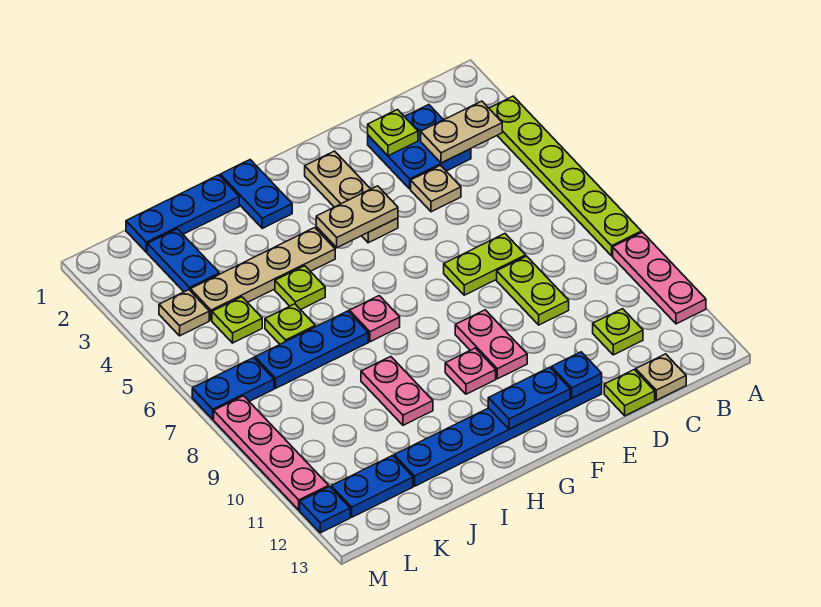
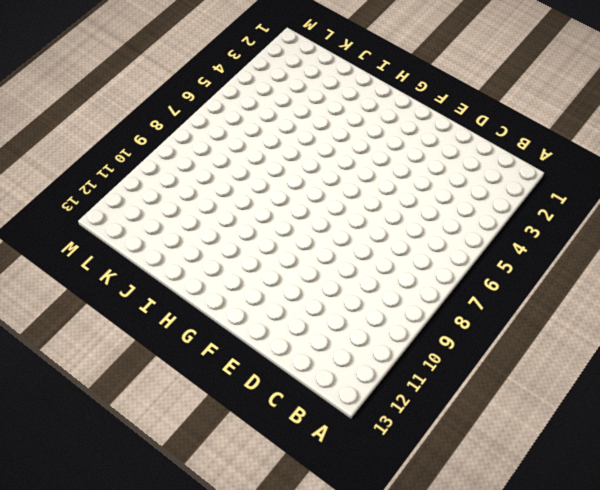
none -> lime plate A3:A8 level 1
none -> pink plate A9:A11 level 1
none -> blue plate C2:D3 level 1
none -> lime plate C11 level 1

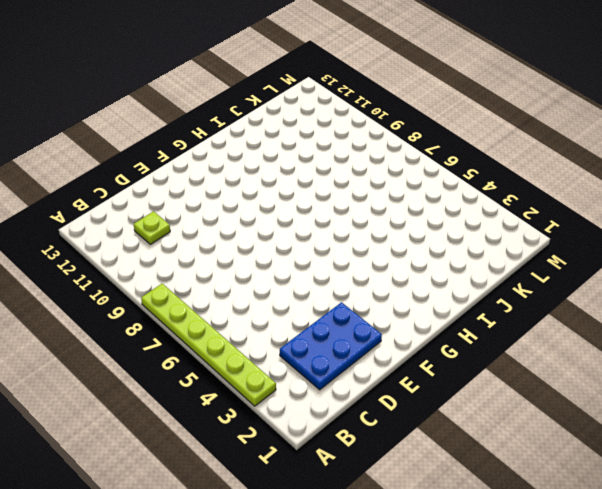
blue plate C2:E3 level 1 -> blue plate C2:D3 level 1
none -> pink plate A9:A11 level 1
none -> tan plate C13 level 1
none -> tan plate D4 level 1
none -> lime plate D7:E7 level 1

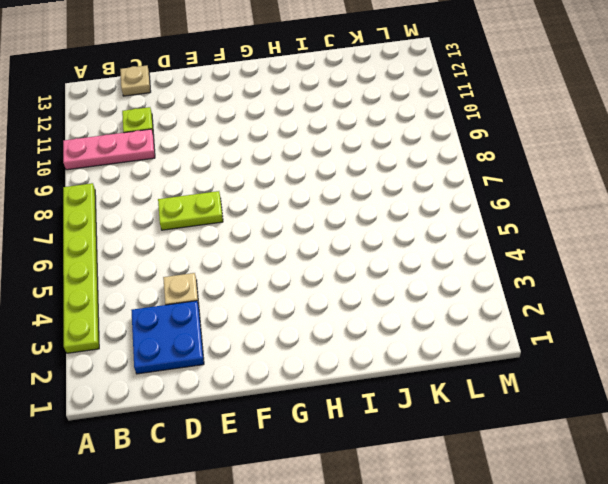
pink plate A10:C10 level 1 -> pink plate A9:A11 level 1
none -> lime plate D8:D9 level 1
none -> lime plate D13 level 1
none -> blue plate E12:J12 level 1
none -> tan plate F2:F4 level 1

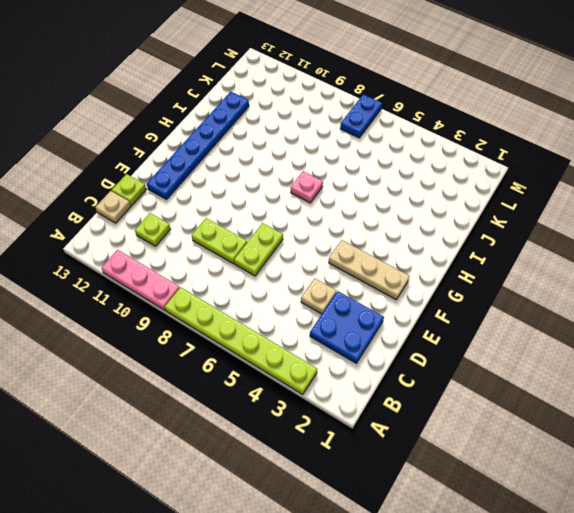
none -> pink plate F9:F10 level 1
none -> pink plate G10 level 1
none -> blue plate H1:H2 level 1
none -> tan plate H4:K4 level 1

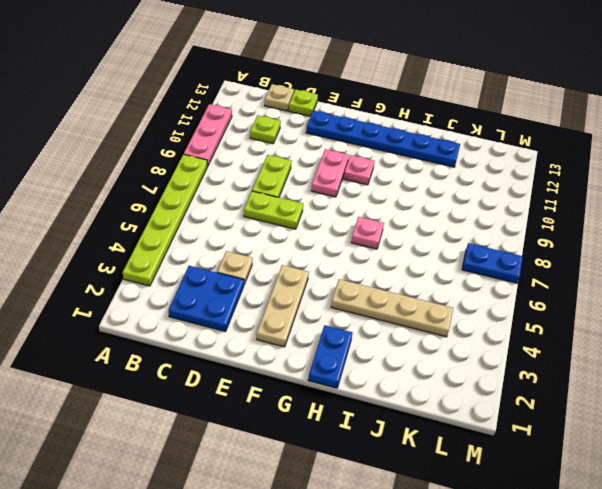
none -> blue plate I1:K1 level 1
none -> lime plate I5 level 1
none -> blue plate I7:K7 level 1
none -> pink plate I9:I10 level 1

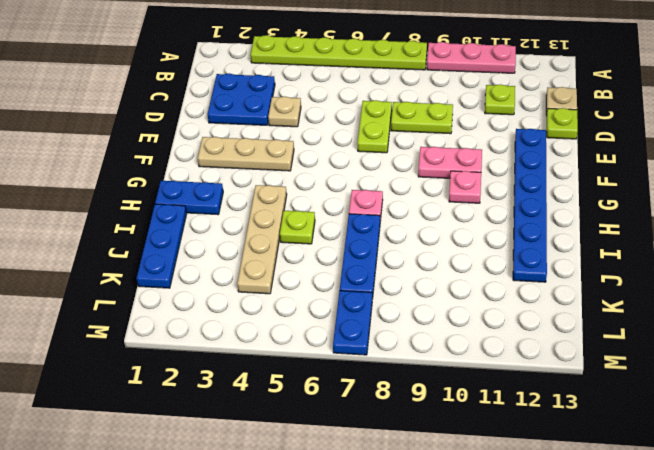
none -> pink plate I9:I10 level 1
none -> lime plate J6 level 1
none -> blue plate K2:K3 level 1
none -> lime plate K5 level 1

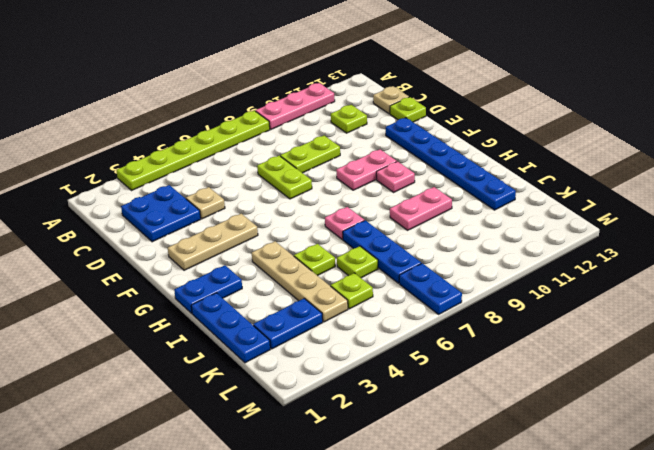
none -> blue plate K12:L12 level 1
none -> tan plate L4 level 1
none -> pink plate M8:M11 level 1
none -> blue plate M12 level 1

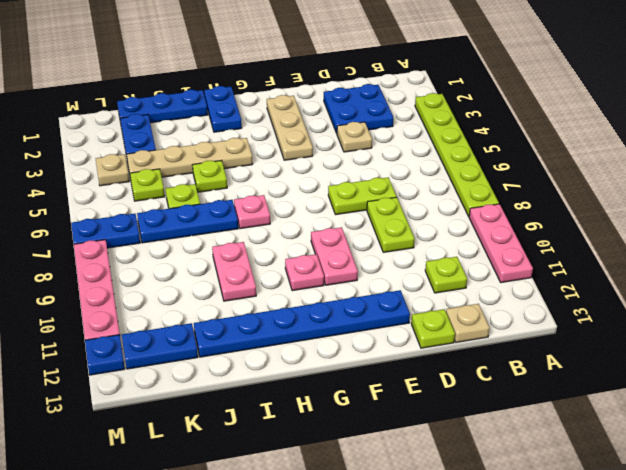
none -> tan plate B3:C3 level 2
none -> lime plate D2 level 2
none -> blue plate E12 level 2
none -> tan plate F4:G4 level 2

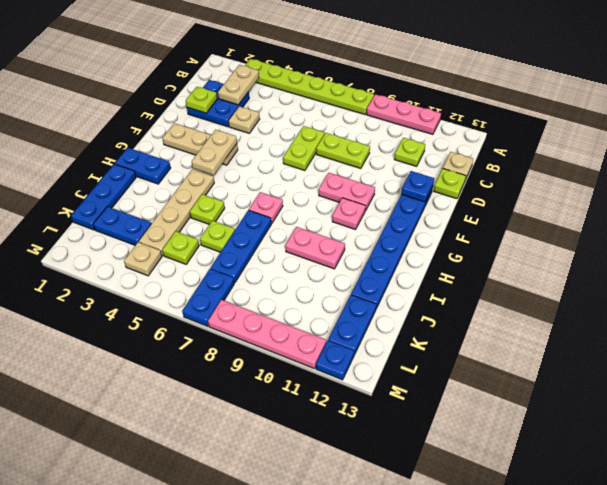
none -> blue plate F12:G12 level 2

